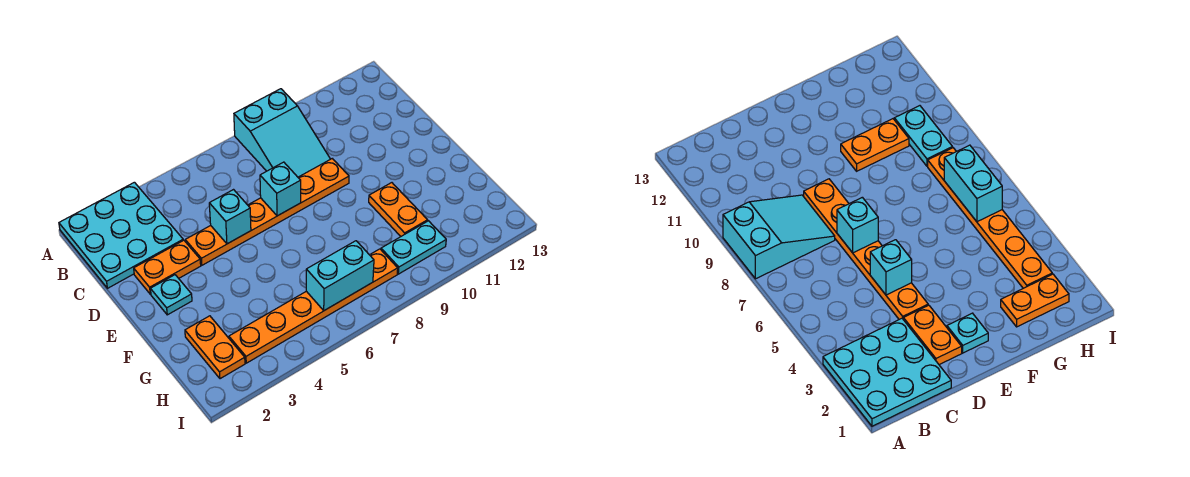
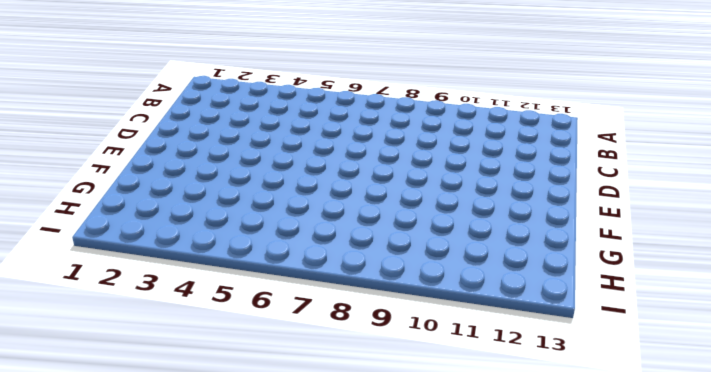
none -> cyan plate A1:C3 level 1
none -> cyan slope A8:C9 level 1 top A
none -> orange plate D2:D3 level 1

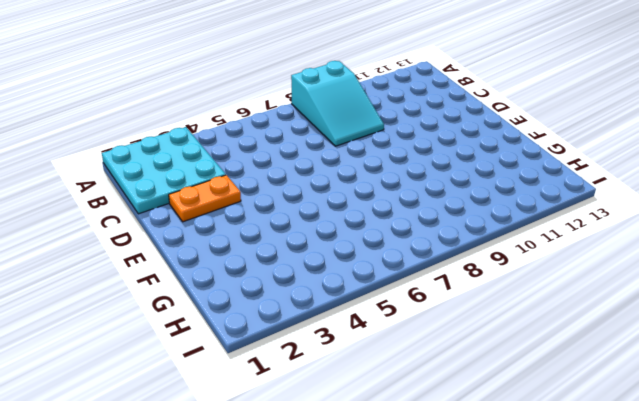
none -> orange plate D4:D9 level 1
none -> cyan plate E2 level 1
none -> orange plate F10:G10 level 1

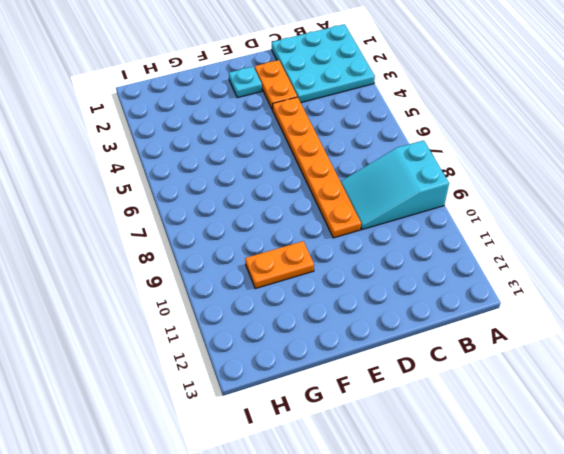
none -> orange plate G2:H2 level 1
none -> orange plate H3:H8 level 1
none -> cyan plate H9:H10 level 1

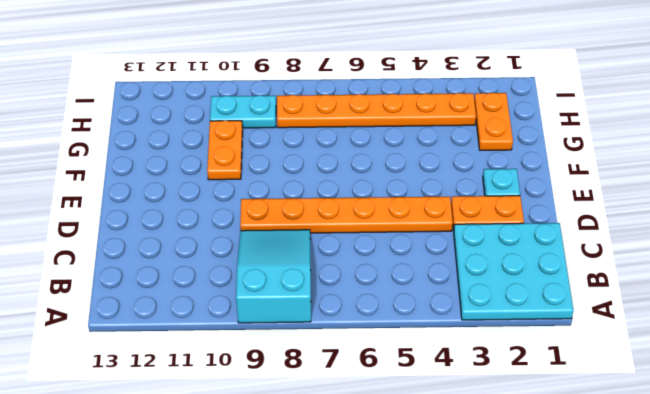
none -> cyan brick D5 level 2
none -> cyan brick D7 level 2
none -> cyan brick H6:H7 level 2

